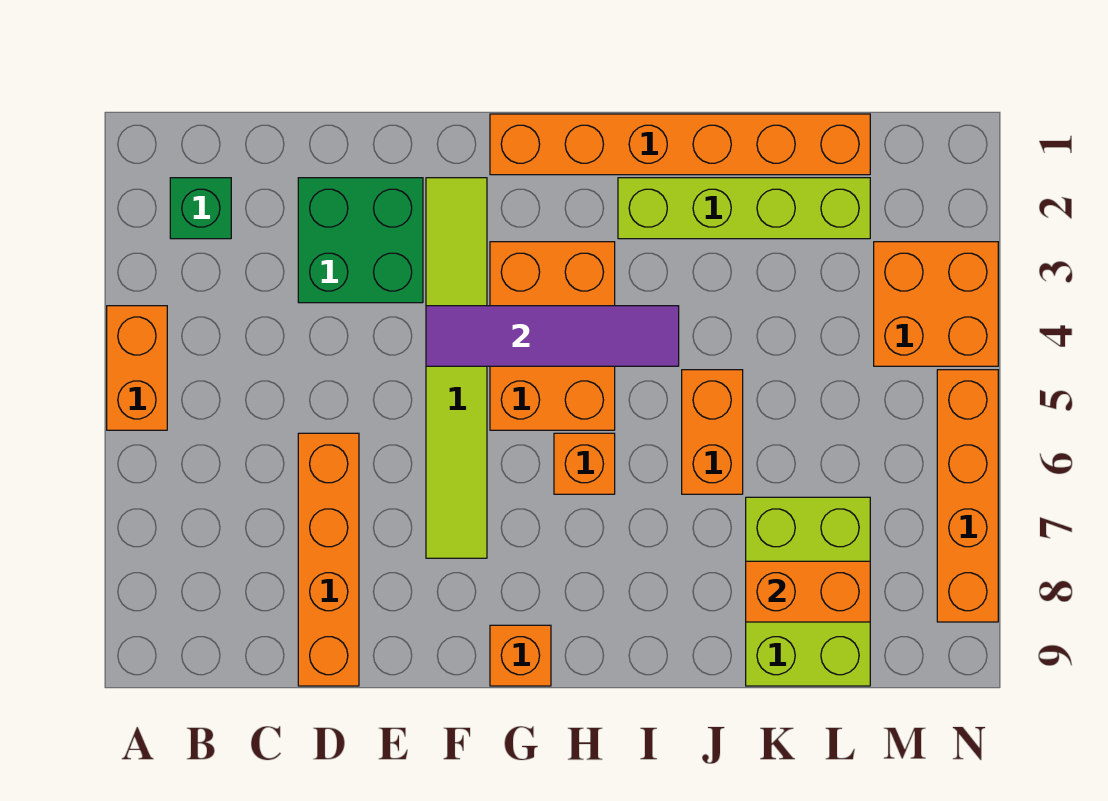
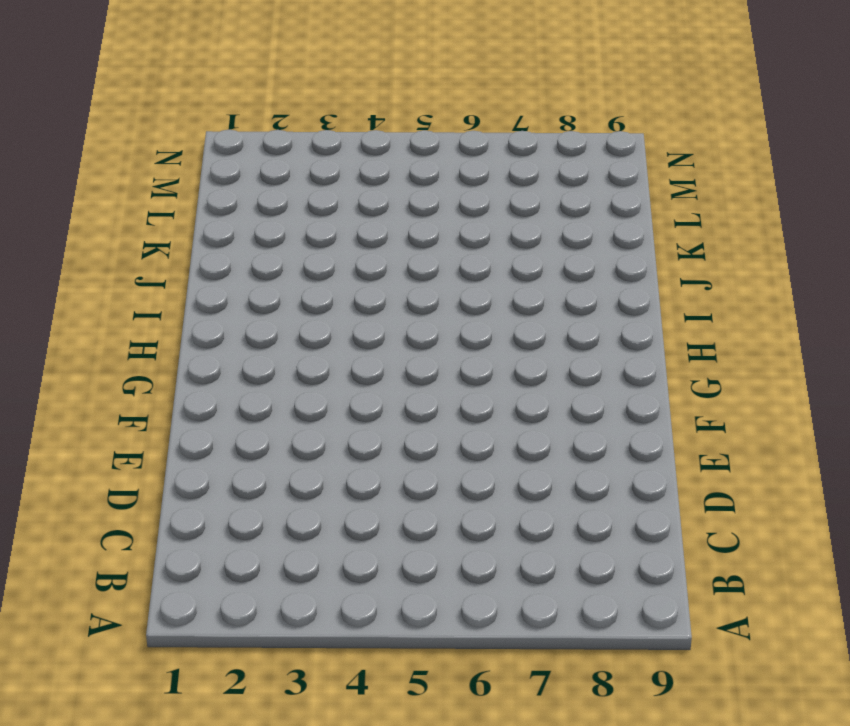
none -> orange brick A4:A5 level 1
none -> green brick B2 level 1
none -> green brick D2:E3 level 1

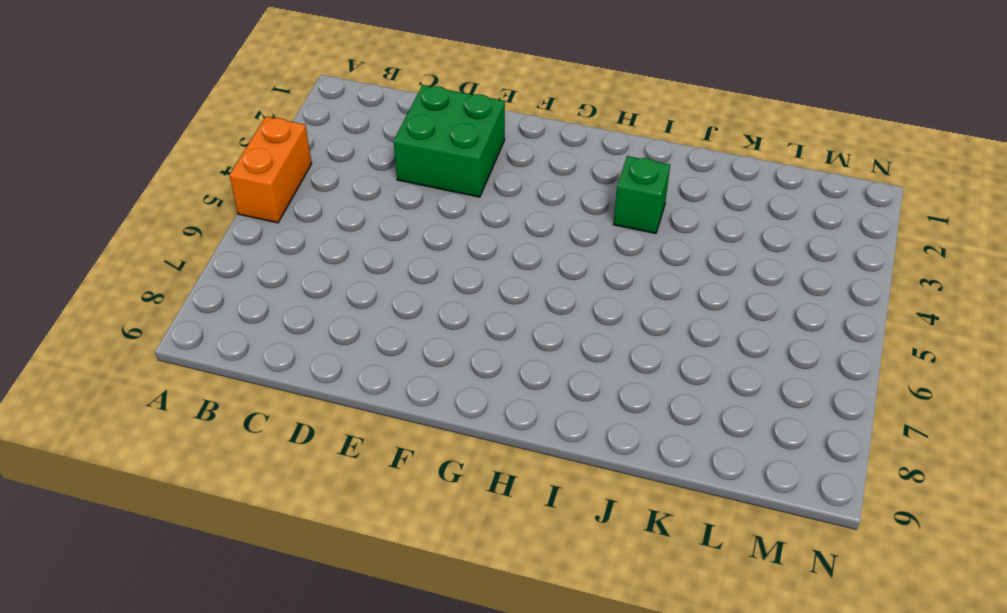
green brick I3 level 1 -> green brick B2 level 1
none -> orange brick D6:D9 level 1
none -> lime tile F2:F7 level 1
none -> orange brick G1:L1 level 1

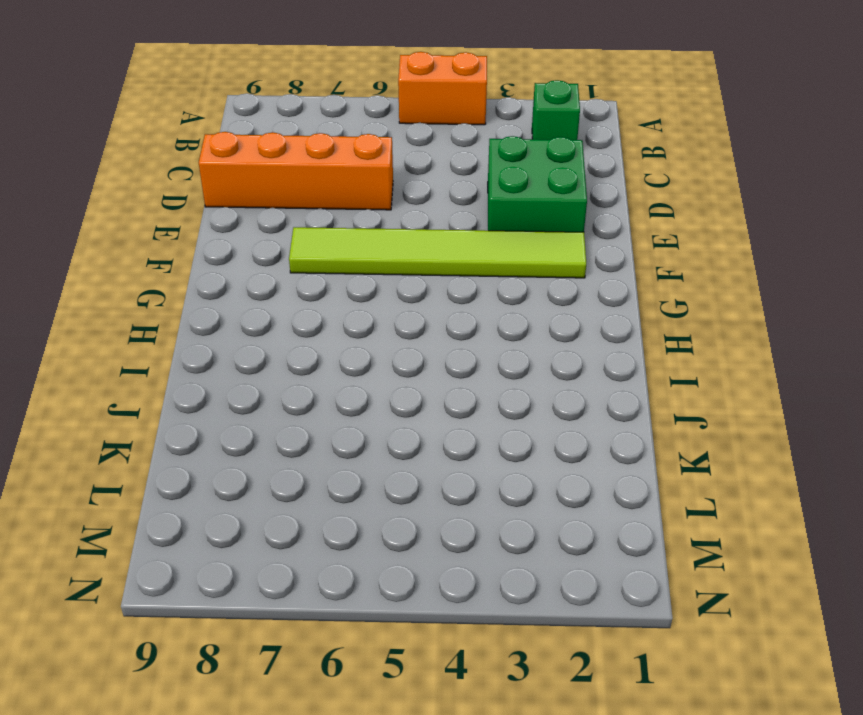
none -> orange brick G1:L1 level 1
none -> orange brick G3:H5 level 1
none -> orange brick G9 level 1

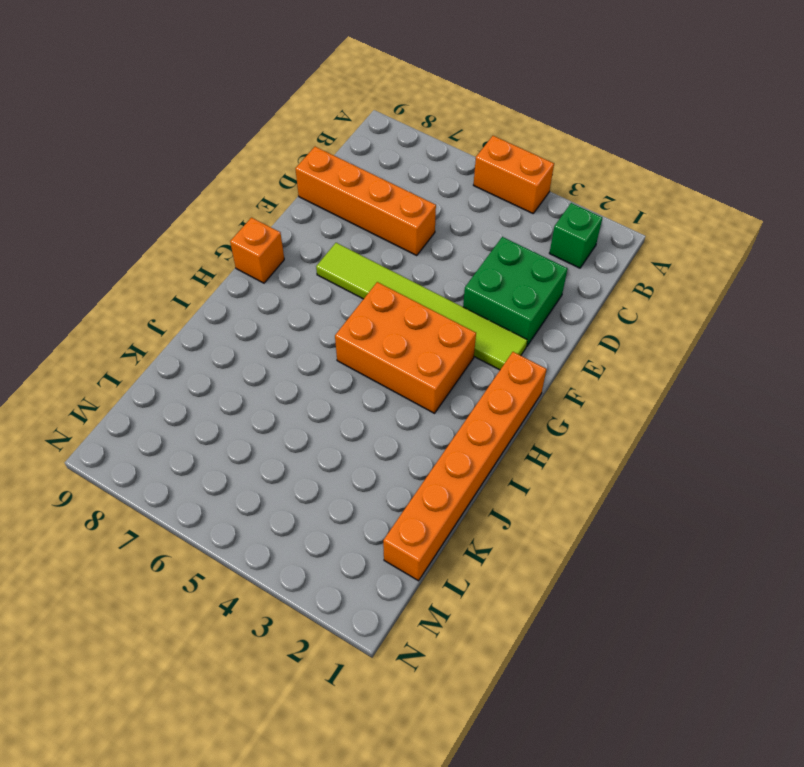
none -> orange brick H6 level 1
none -> lime brick I2:L2 level 1
none -> orange brick J5:J6 level 1

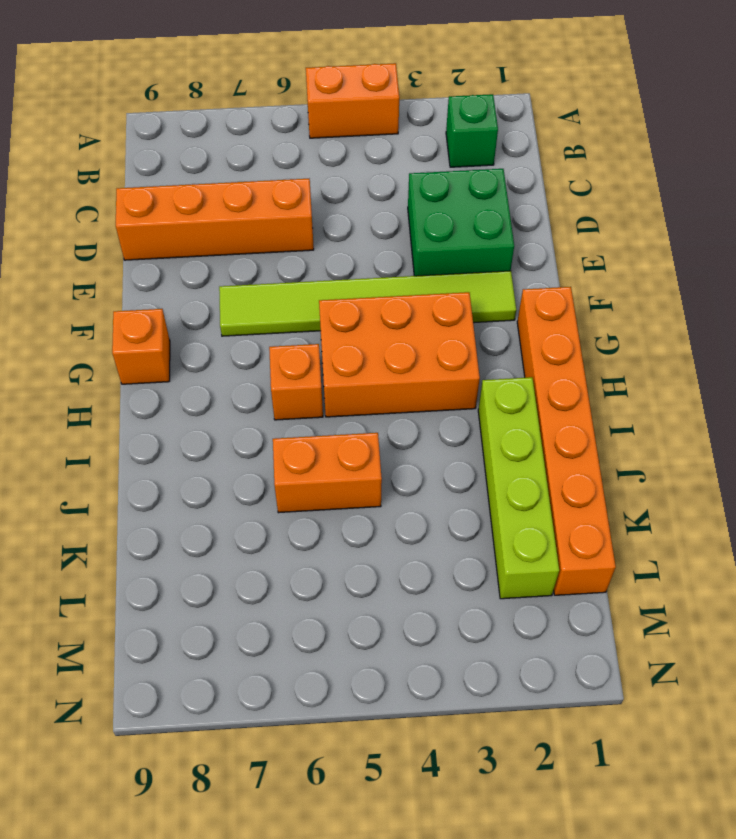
none -> lime brick K7:L9 level 1
none -> orange brick M3:N4 level 1
none -> orange brick N5:N8 level 1

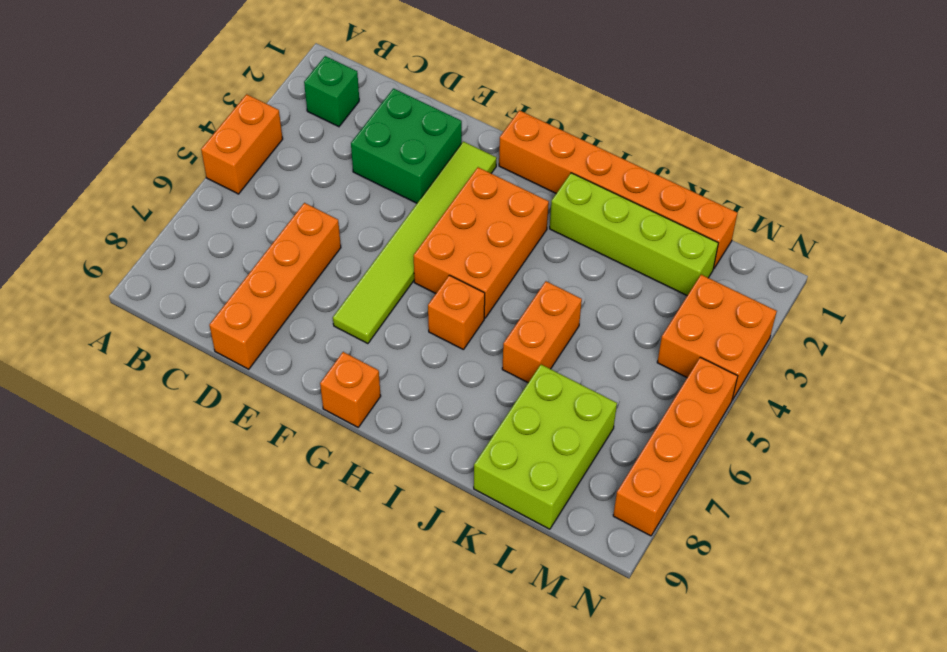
none -> purple tile F4:I4 level 2
none -> orange brick K8:L8 level 2

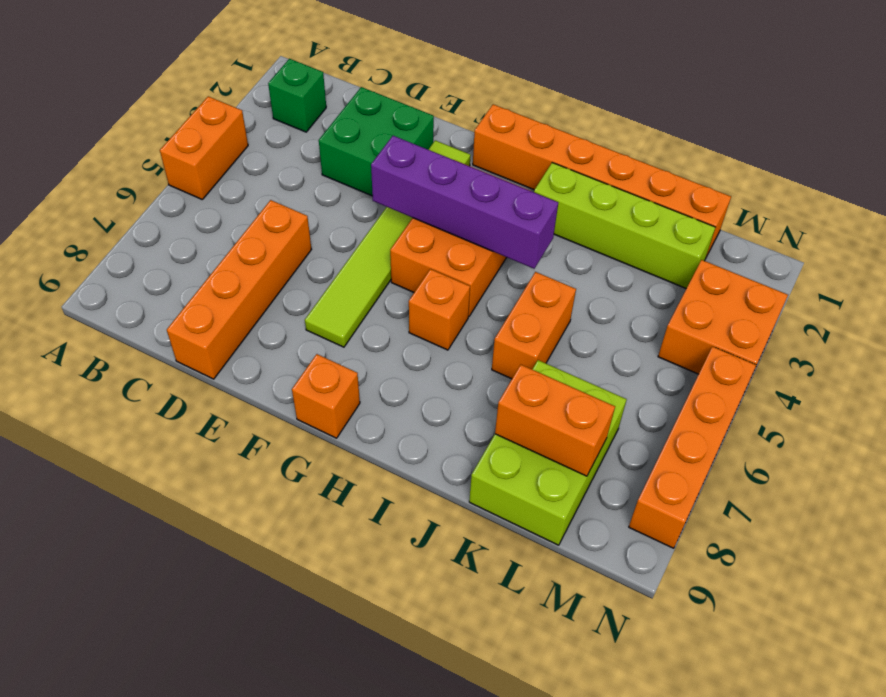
purple brick F4:I4 level 2 -> purple tile F4:I4 level 2

